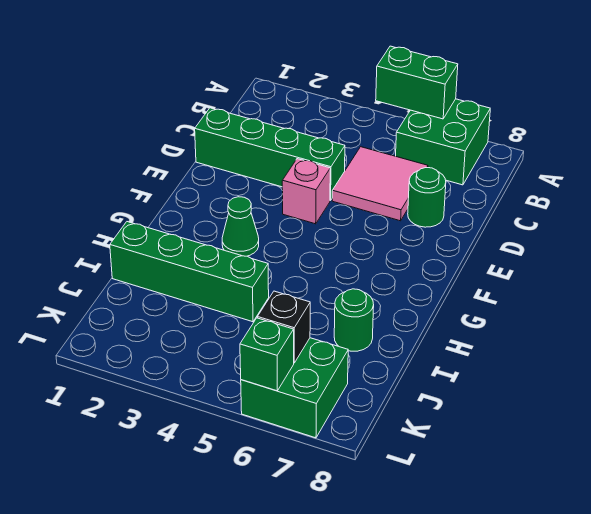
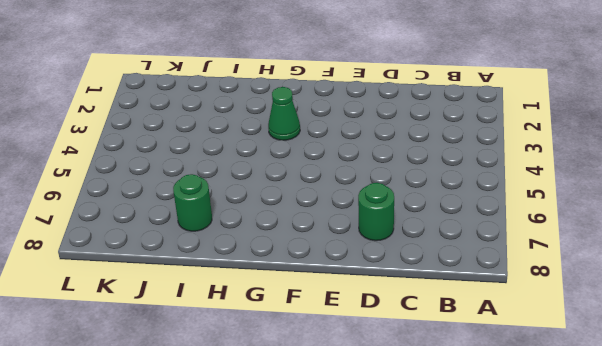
none -> green brick A6:B7 level 1
none -> pink tile C5:D6 level 1
none -> green brick D1:D4 level 1

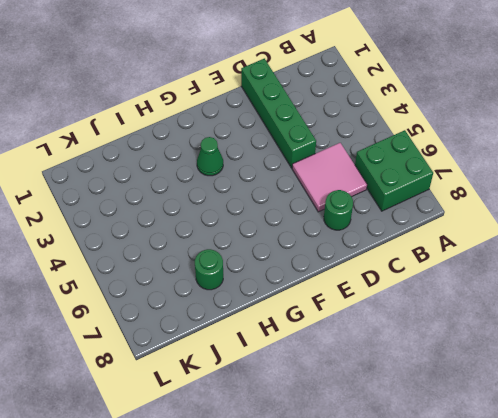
none -> pink brick E4 level 1
none -> green brick I1:I4 level 1
none -> green brick K6:L7 level 1

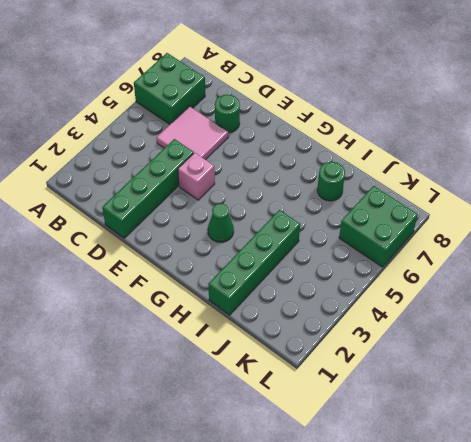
none -> green brick A5:A6 level 2
none -> black brick K6 level 2
none -> green brick L6 level 2

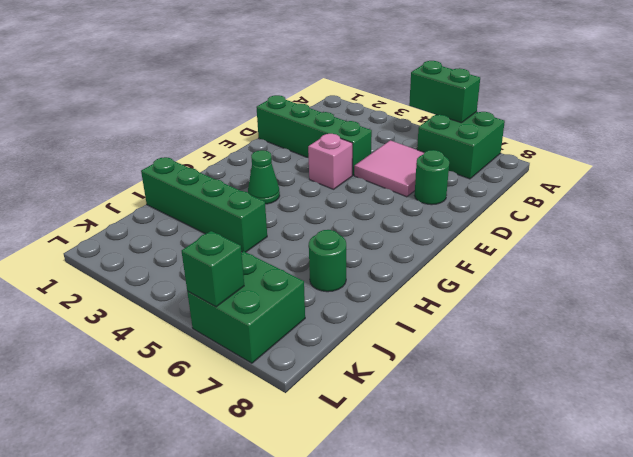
none -> black brick K6 level 2

